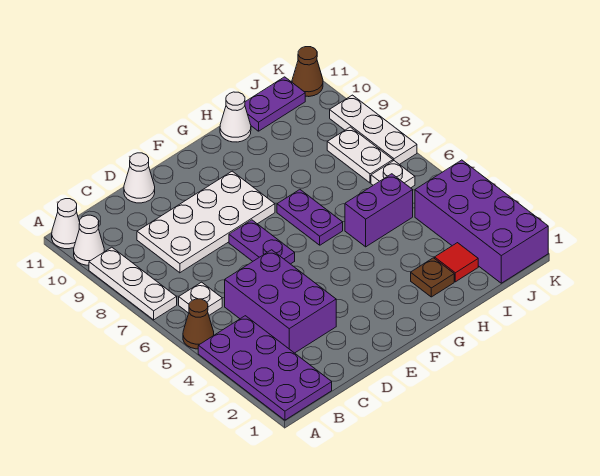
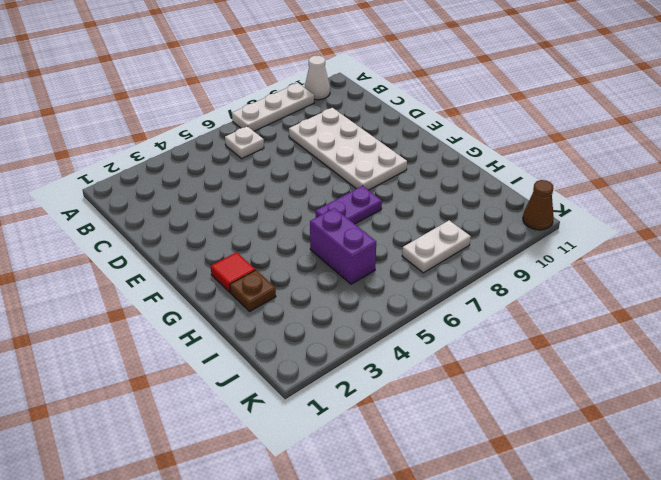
red tile G2 level 1 -> red tile I2 level 1
none -> purple plate A1:B4 level 1
none -> brown cone A5 level 1
none -> white cone A11 level 1

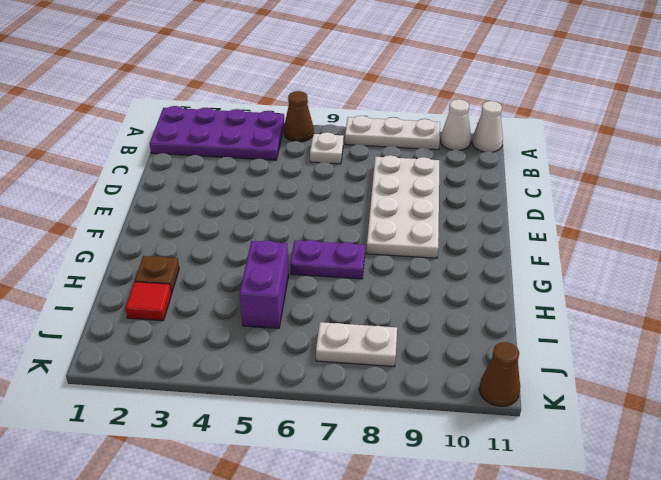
none -> purple brick C3:D5 level 1
none -> white cone D11 level 1
none -> purple plate E6:E7 level 1

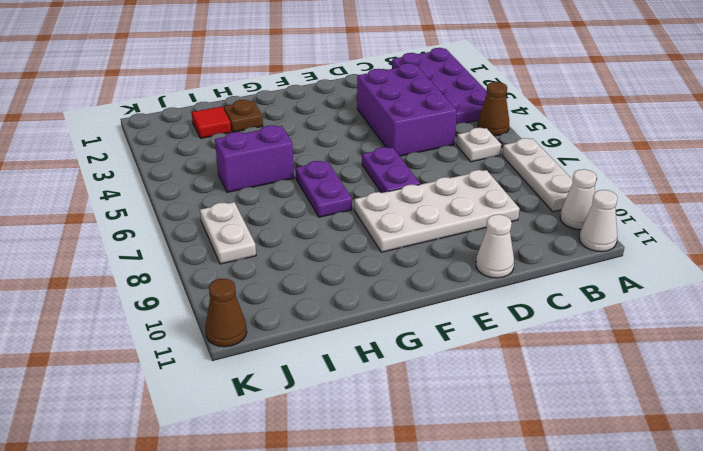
none -> white cone H11 level 1
none -> purple plate I11:J11 level 1
none -> purple brick J1:K4 level 1

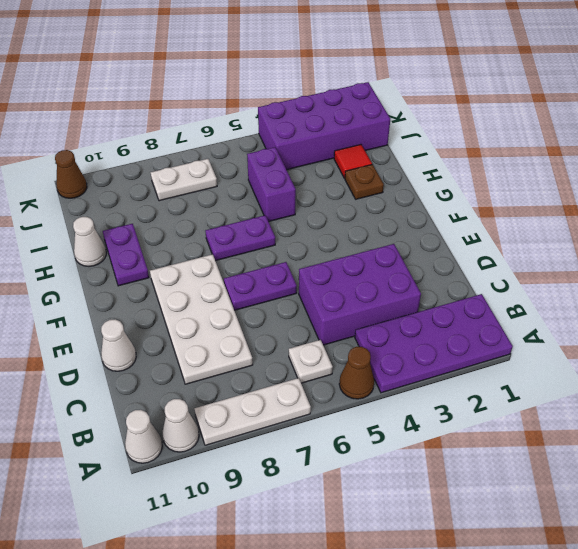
purple plate G10:H10 level 1 -> purple plate I11:J11 level 1
none -> white plate J6 level 1
none -> white plate K7:K9 level 1

